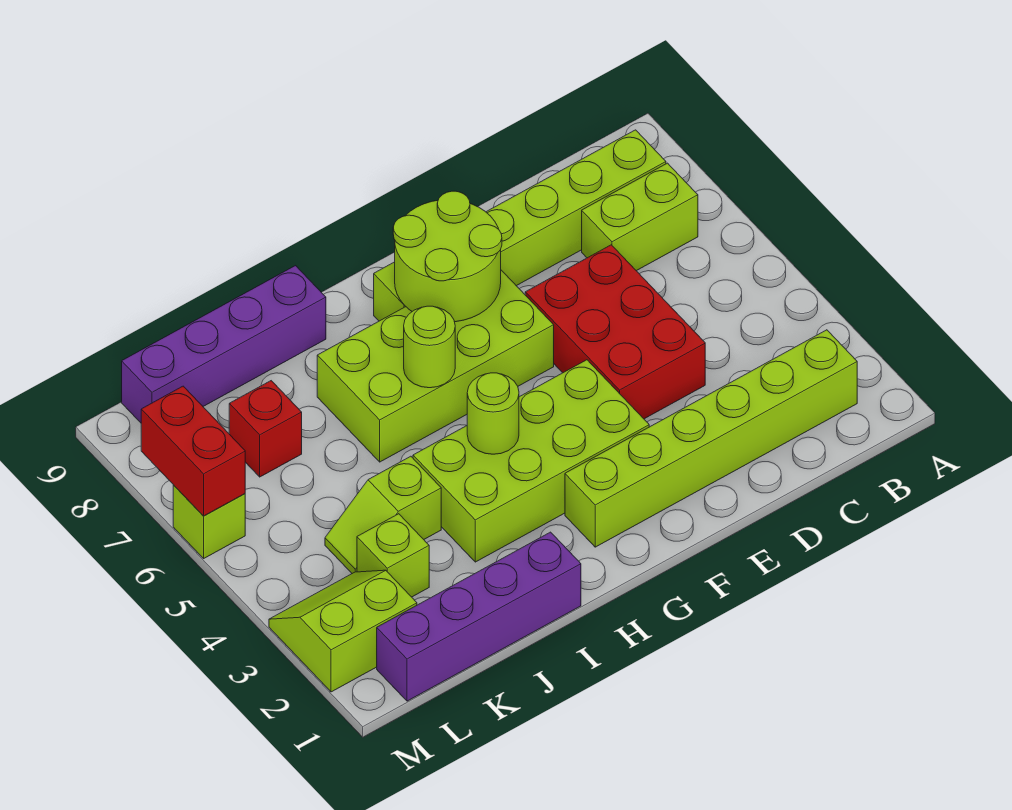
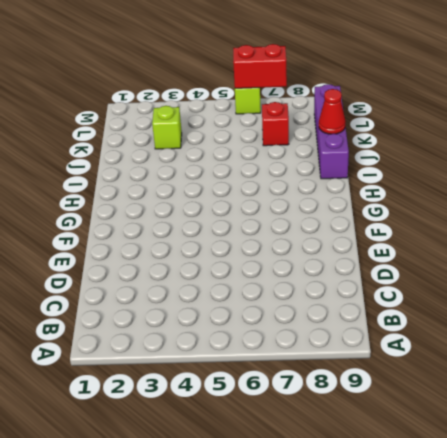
red cone J9 level 2 -> none
none -> lime brick B2:G2 level 1
none -> lime brick B7:C7 level 1
none -> lime brick B8:G8 level 1

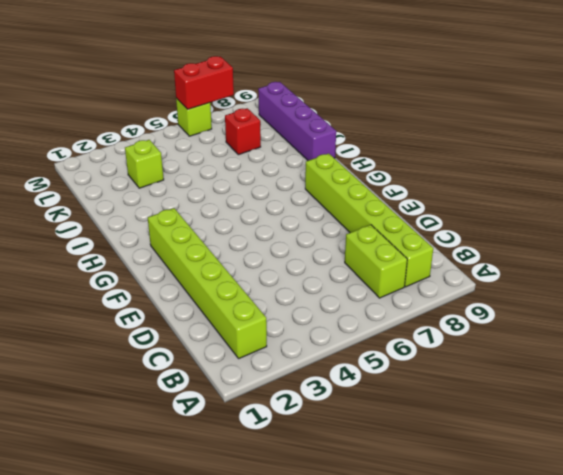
none -> red brick D4:E6 level 1
none -> lime brick F3:I4 level 1
none -> lime brick F6:I7 level 1

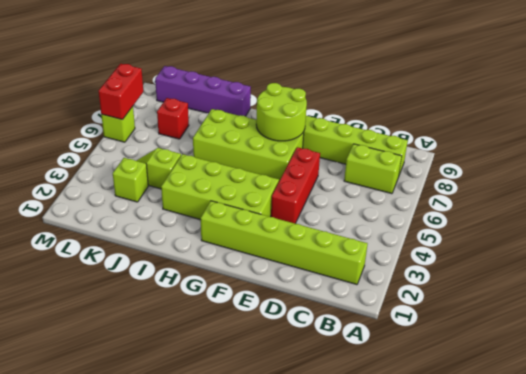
red brick E4:E6 level 1 -> red brick D4:E6 level 1
none -> purple brick I1:L1 level 1
none -> lime slope L2:M3 level 1 top 2
none -> lime round brick H4 level 2

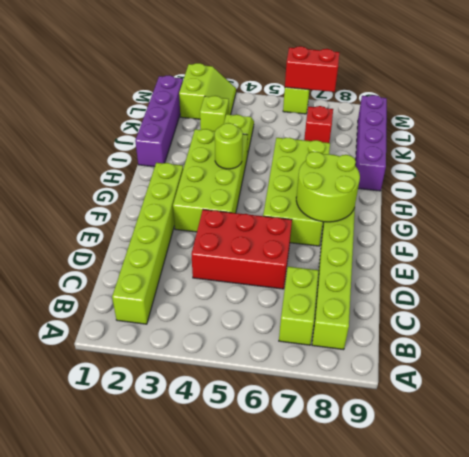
none -> lime round brick H6 level 2

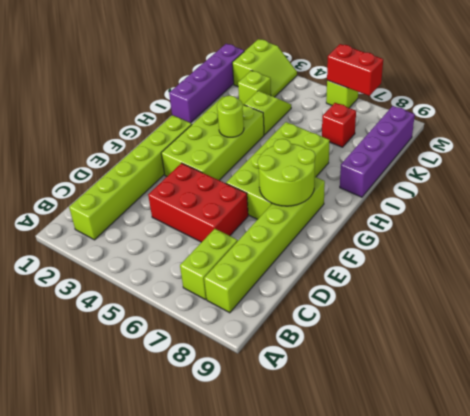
none -> lime round brick H6 level 2

